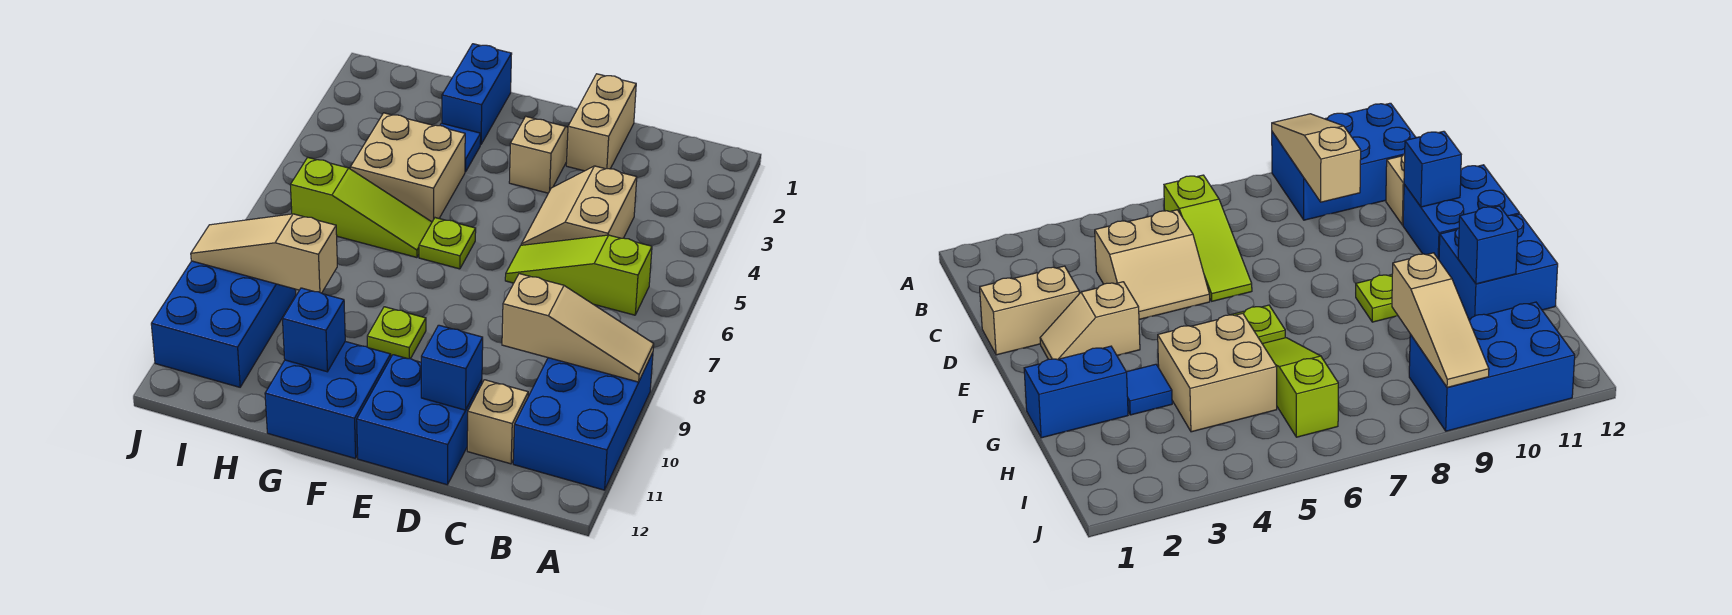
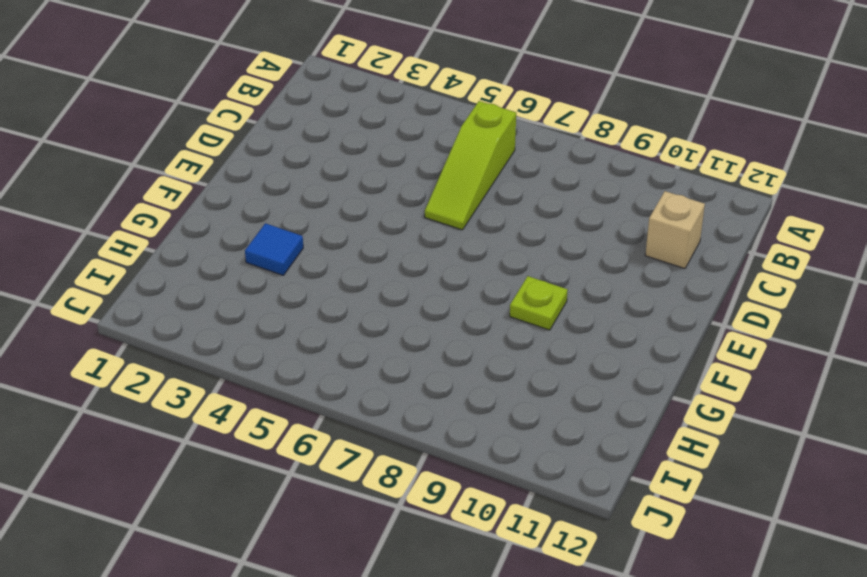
none -> blue brick A9:B11 level 1
none -> tan slope C4:D5 level 1 top C
none -> tan brick D1:D2 level 1

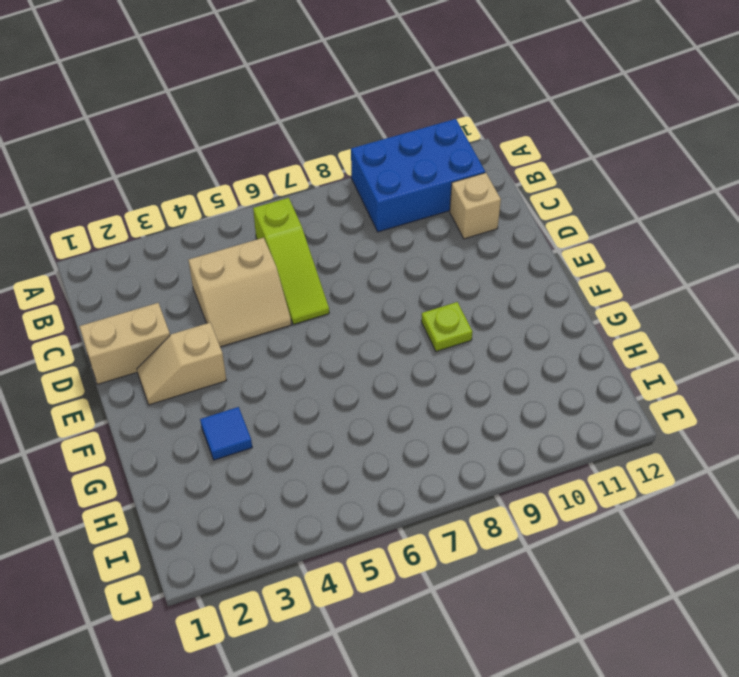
none -> blue brick D11:E12 level 1
none -> lime plate F6 level 1
none -> blue brick F11:G12 level 1

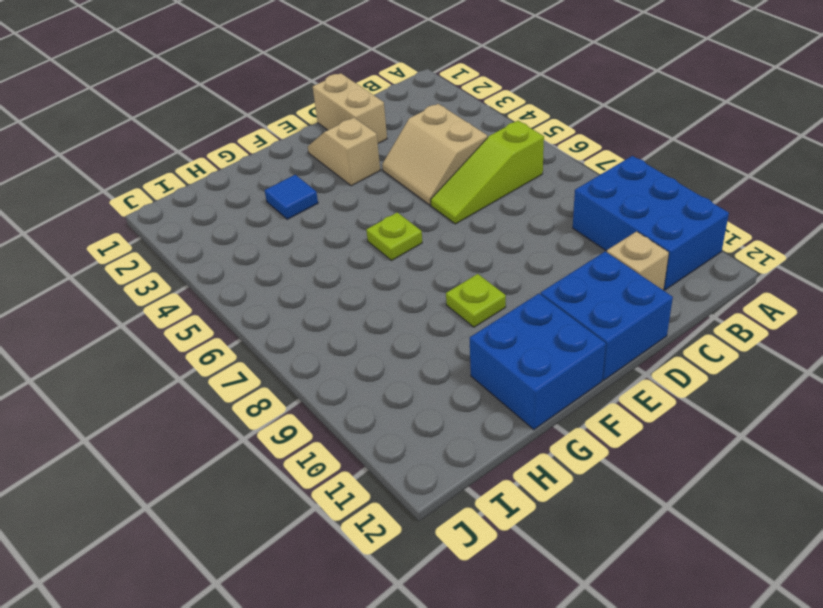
none -> blue brick G1:G2 level 1
none -> tan brick G4:H5 level 1
none -> lime slope G6:I6 level 1 top I

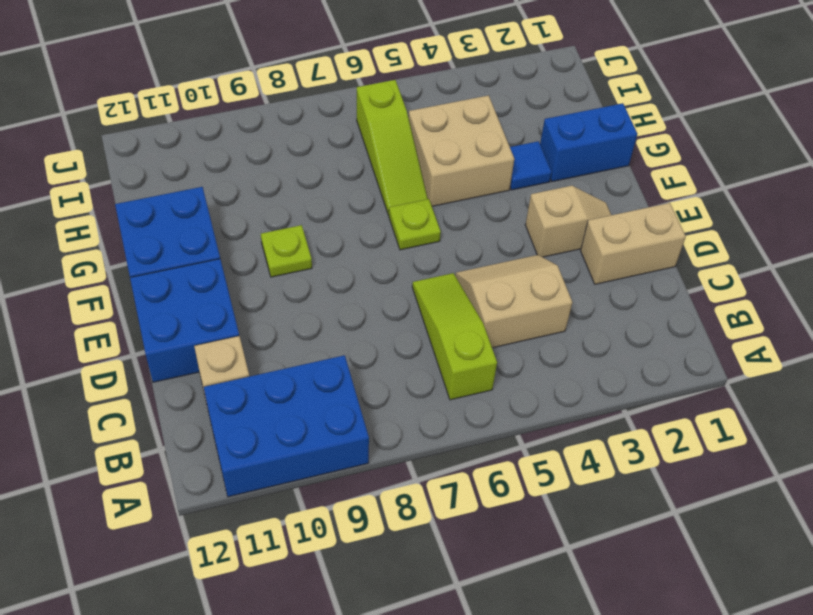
none -> blue brick I9:J11 level 1
none -> tan slope A9:C9 level 2 top C
none -> blue brick D11 level 2

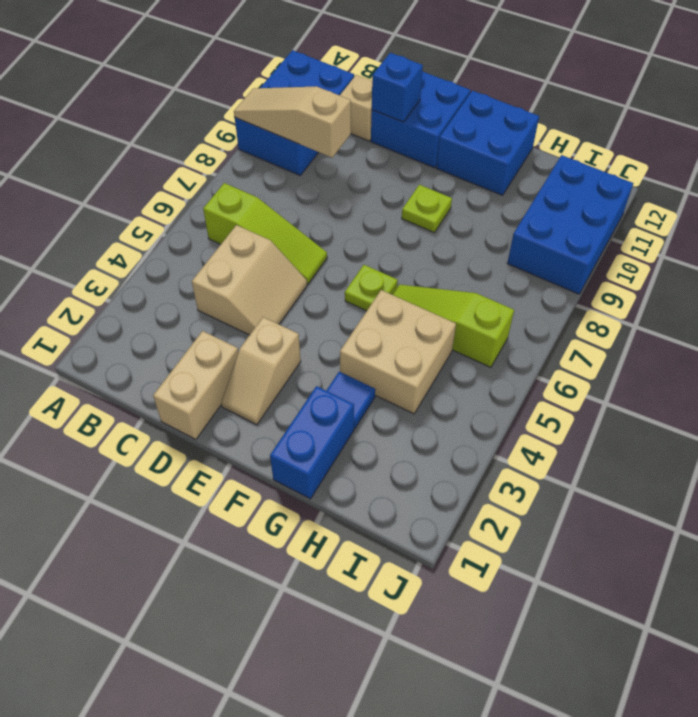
none -> blue brick G11 level 2
none -> tan slope H9:J9 level 2 top H

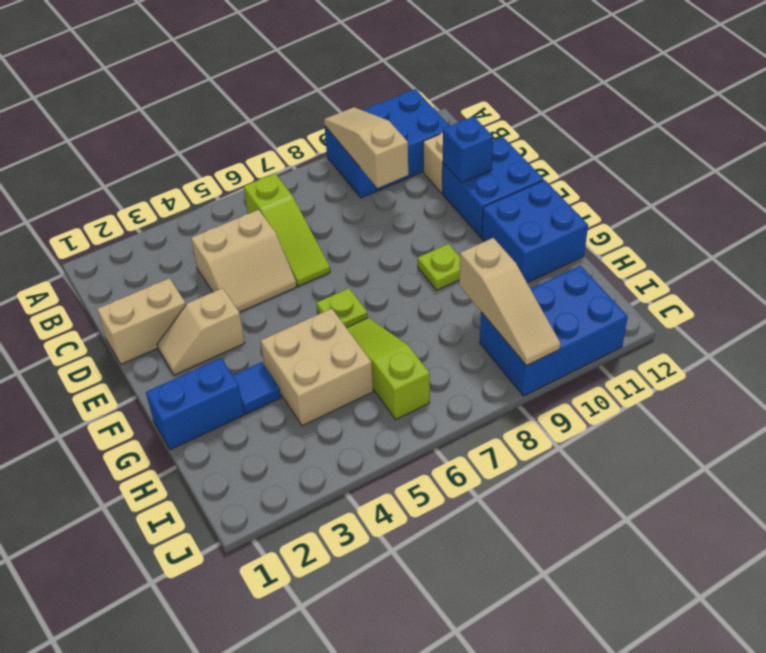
none -> blue brick G11 level 2

